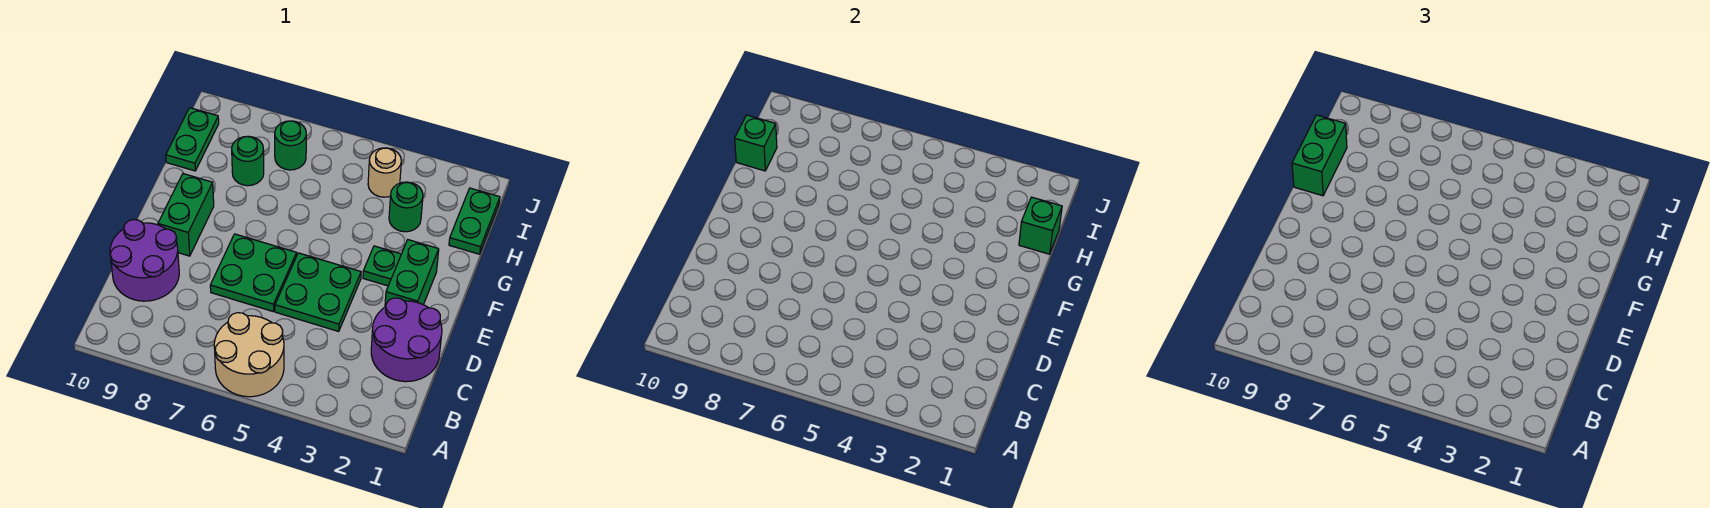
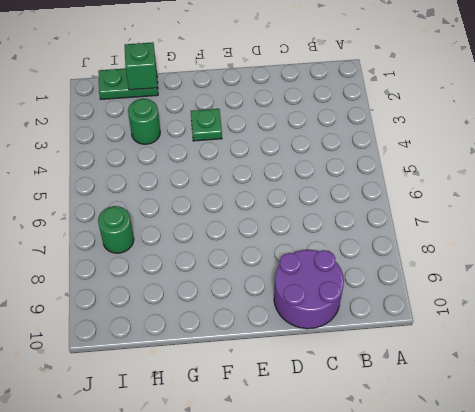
none -> tan round brick A5:B6 level 1
none -> purple round brick C1:D2 level 1
none -> green plate D4:E5 level 1

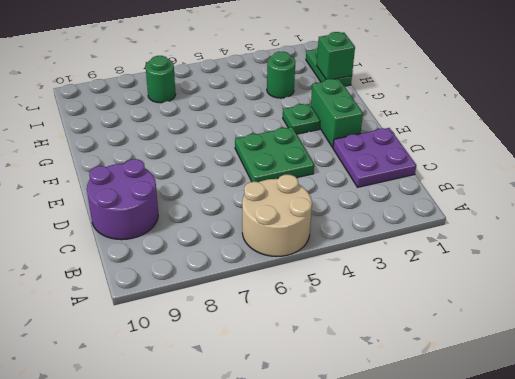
purple plate C1:D2 level 1 -> purple round brick C1:D2 level 1
none -> green plate D6:E7 level 1
none -> green brick E9:F9 level 1
none -> green round brick H8 level 1

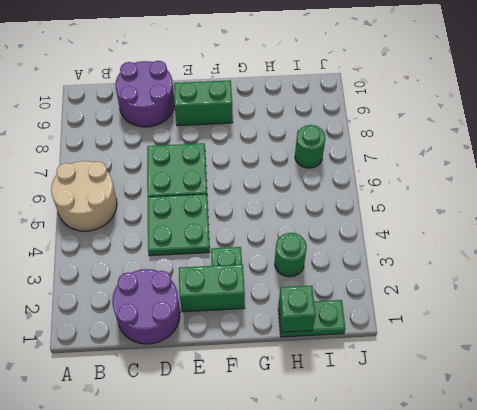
none -> green round brick H8 level 1
none -> green plate H10:I10 level 1
none -> tan round brick I4 level 1

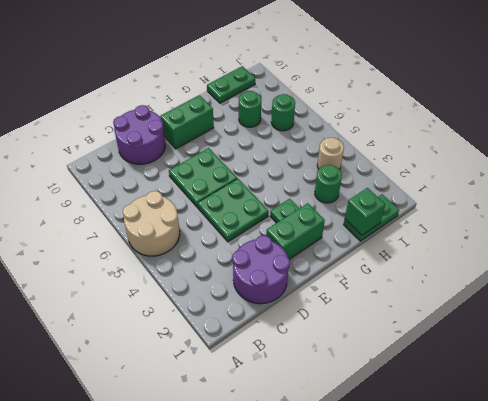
none -> green brick H10 level 2
none -> green brick G10:H10 level 3

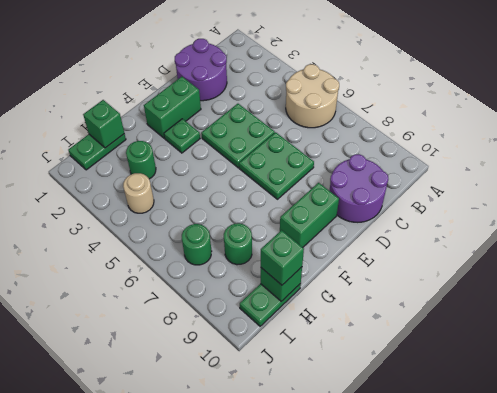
green brick H10 level 3 -> green brick G10:H10 level 3

